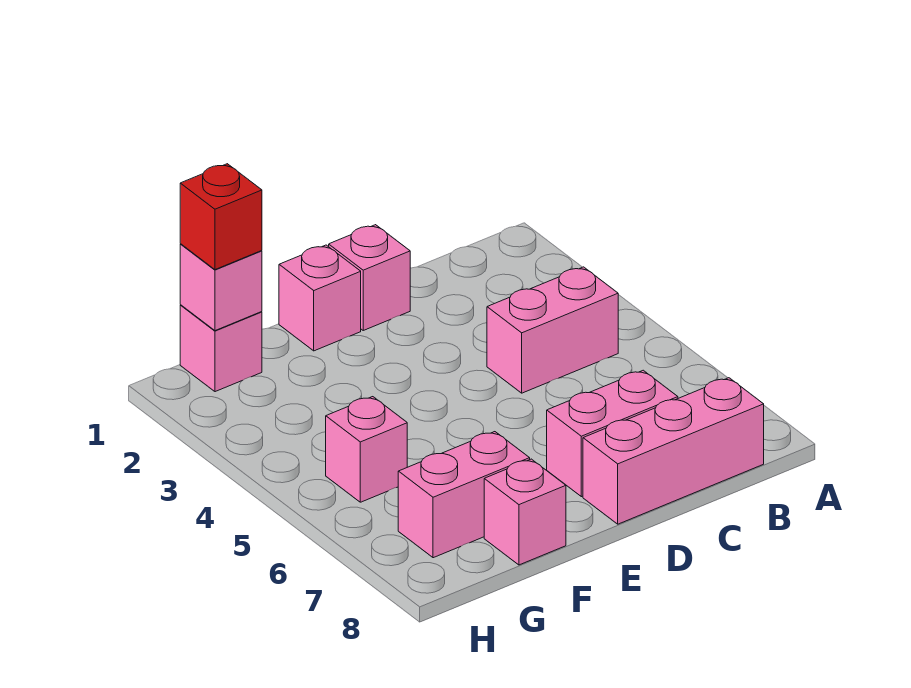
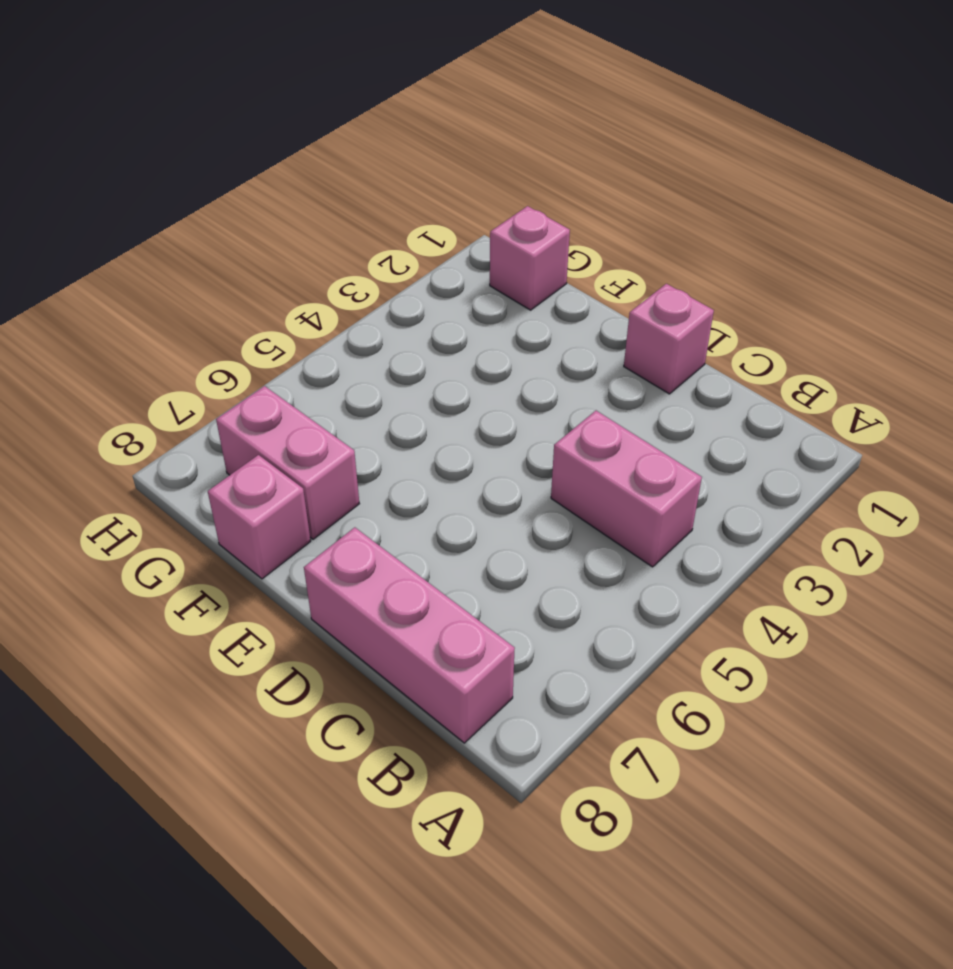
none -> pink brick C7:D7 level 1
none -> pink brick E1 level 1

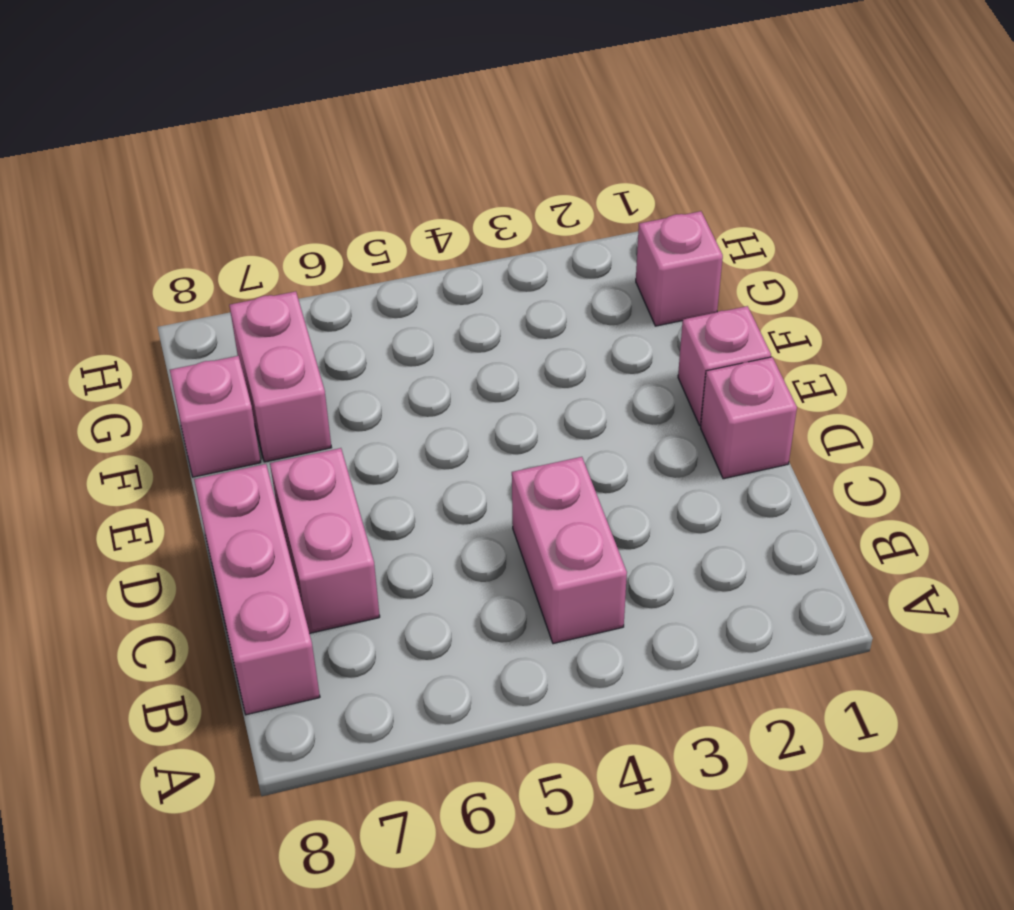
none -> pink brick G5 level 1
none -> pink brick G1 level 2

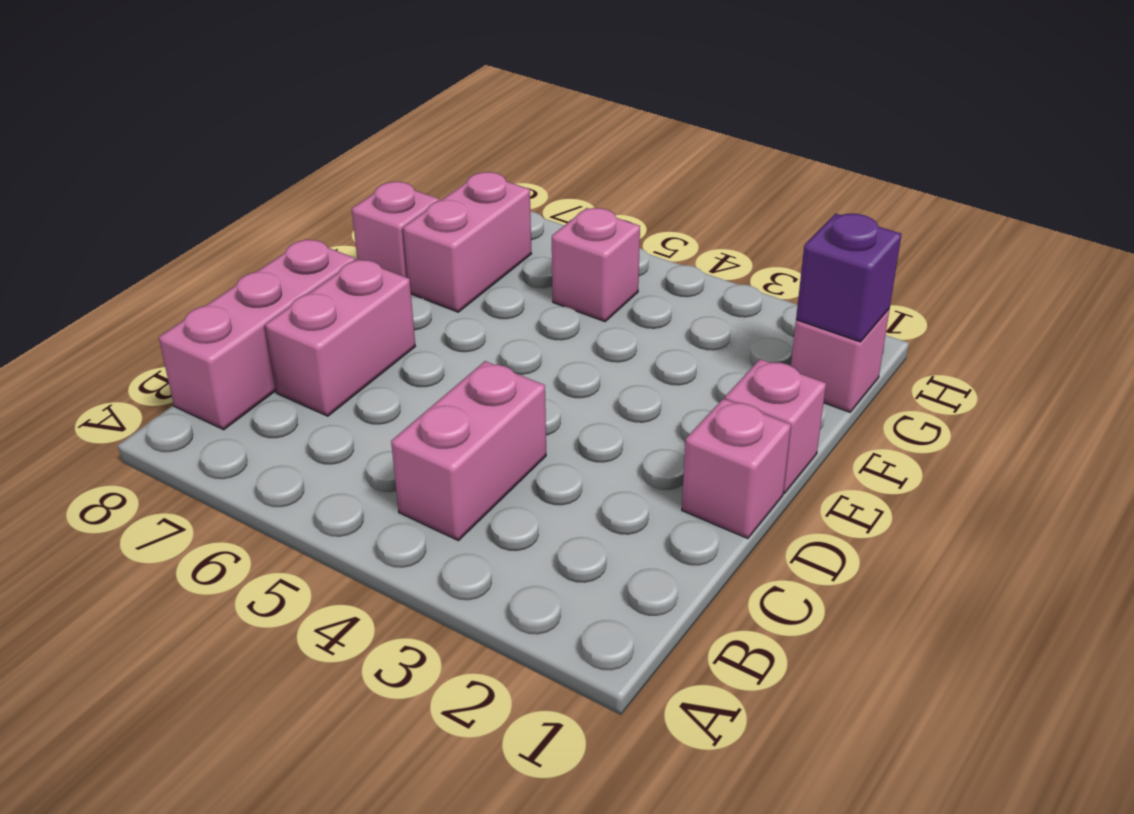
purple brick G1 level 2 -> pink brick G1 level 2
none -> red brick G1 level 3

